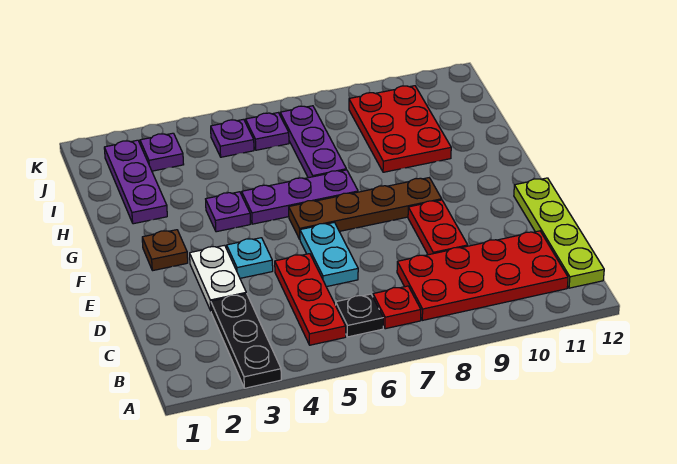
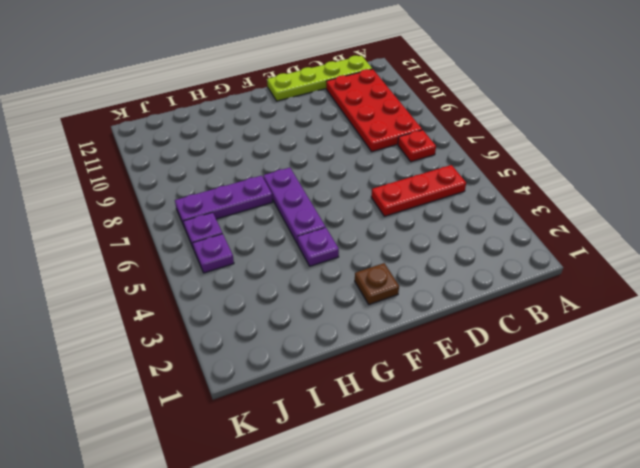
none -> black plate A3:C3 level 1
none -> black plate B6 level 1
none -> white plate D3:E3 level 1

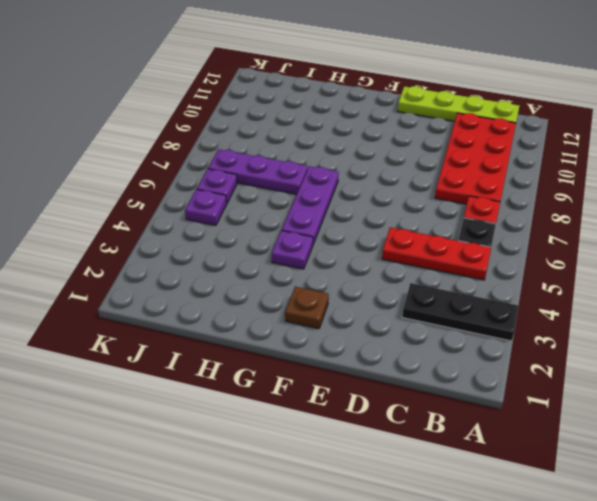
none -> white plate D3:E3 level 1
none -> cyan plate D6:E6 level 1
none -> red plate D9:E9 level 1

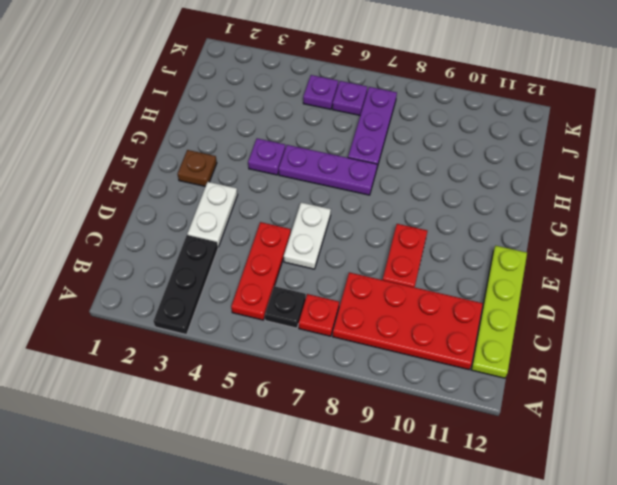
white plate D6:E6 level 1 -> cyan plate D6:E6 level 1
none -> cyan plate E4 level 1
none -> brown plate F6:F9 level 1
none -> purple plate H2:J2 level 1

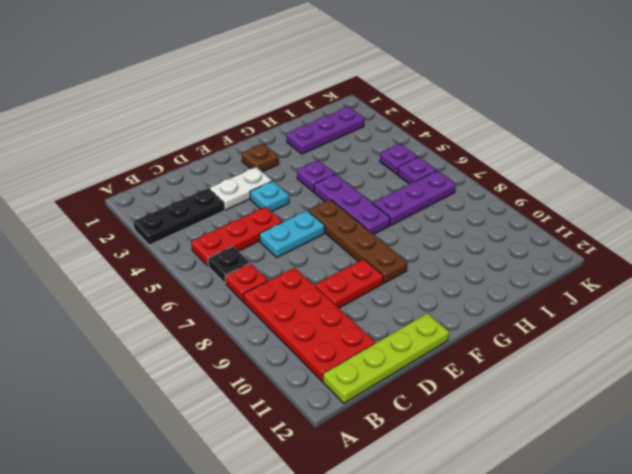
none -> red plate H9:J10 level 1
none -> purple plate J3 level 1

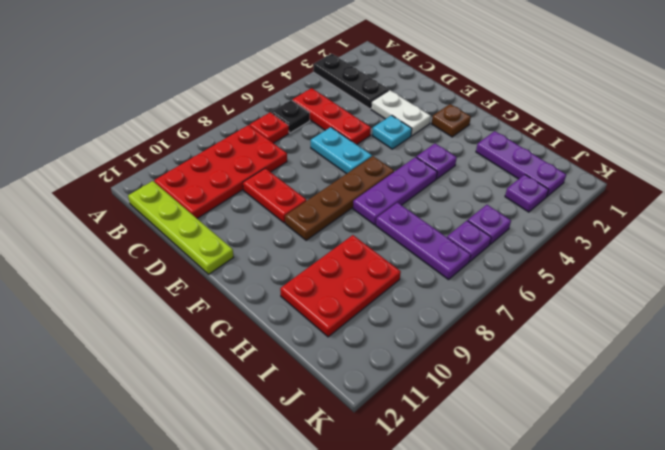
red plate H9:I11 level 1 -> red plate H9:J10 level 1

